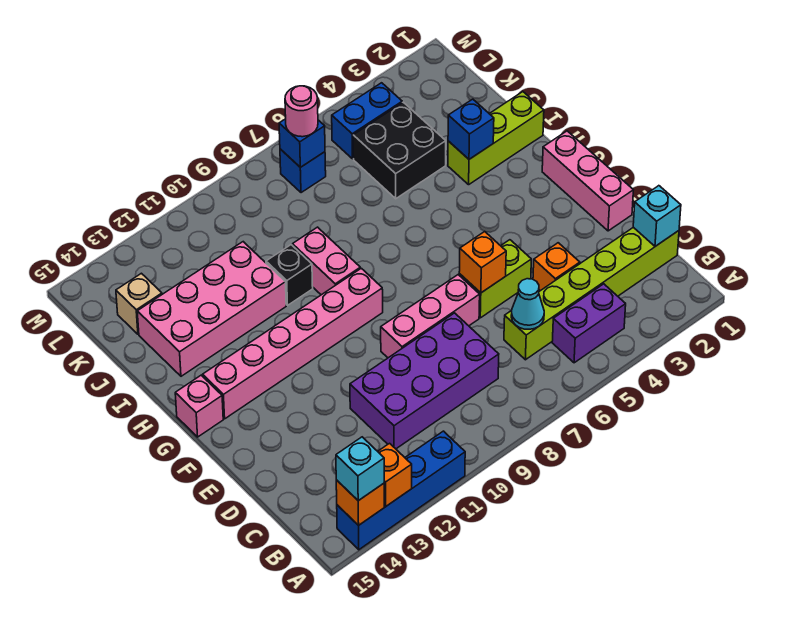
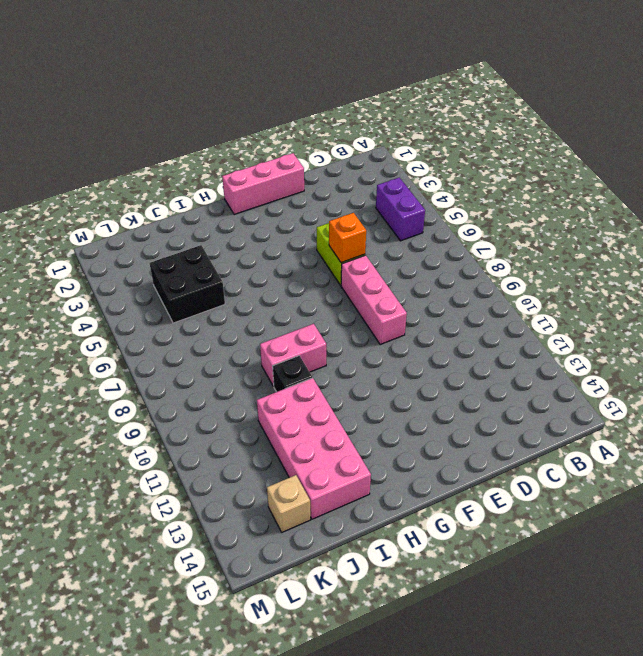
none -> blue brick A11:A14 level 1
none -> lime brick C1:C6 level 1
none -> purple brick C8:D11 level 1

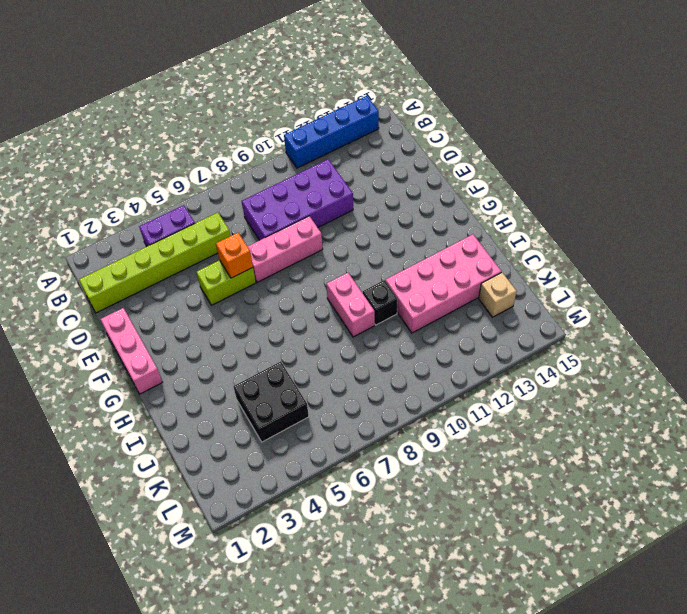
none -> orange brick D4 level 1
none -> pink brick G9:G14 level 1
none -> pink brick G15 level 1

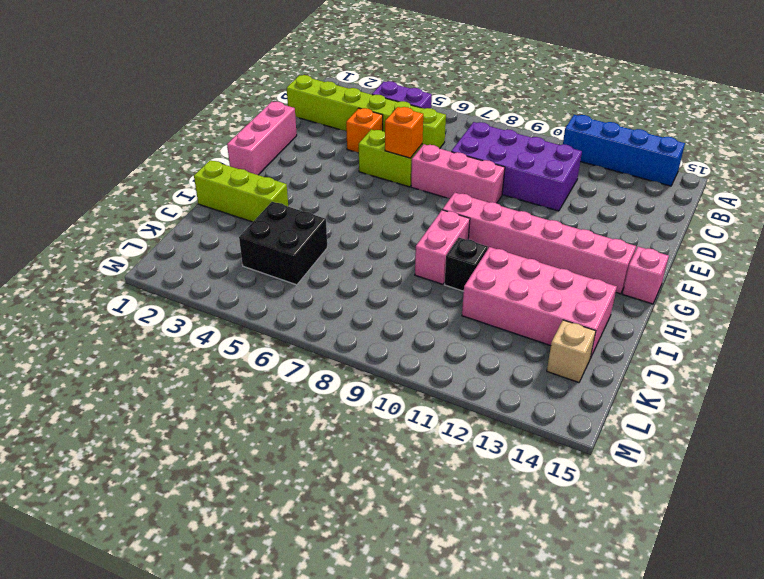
none -> blue brick L4:L5 level 1
none -> blue brick L7 level 1
none -> orange brick A13 level 2

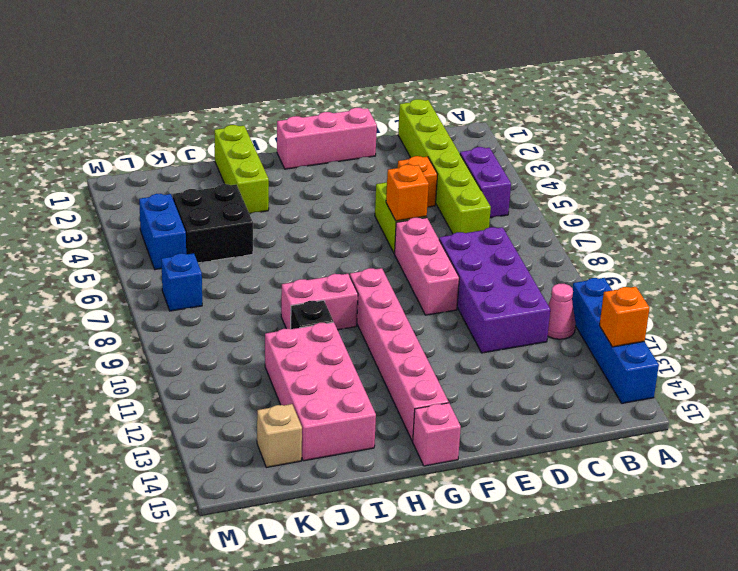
pink cone B11 level 1 -> none
none -> orange brick A14 level 2
none -> cyan brick C1 level 2
none -> cyan cone C6 level 2

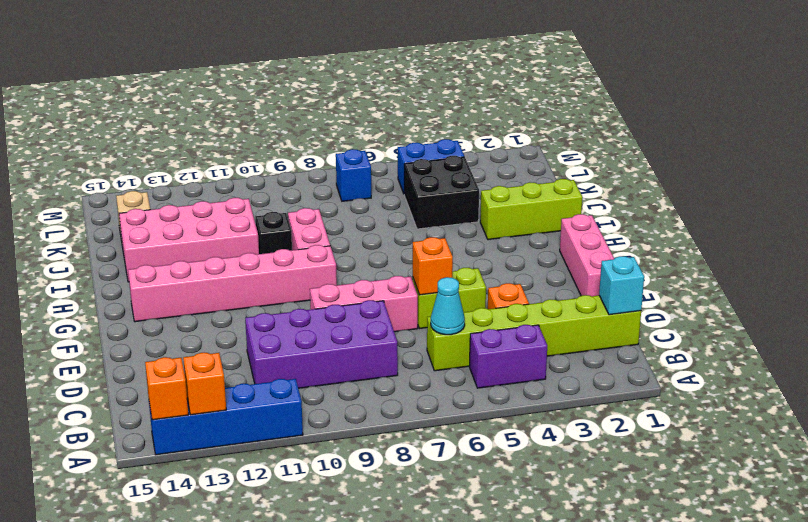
none -> pink brick G15 level 1
none -> blue brick I3 level 2
none -> blue brick L7 level 2

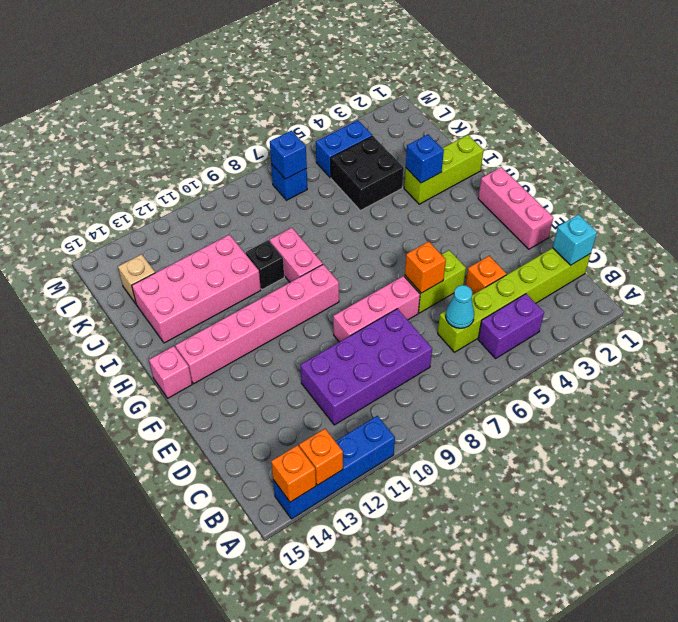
none -> cyan brick A14 level 3
none -> pink round brick L7 level 3

